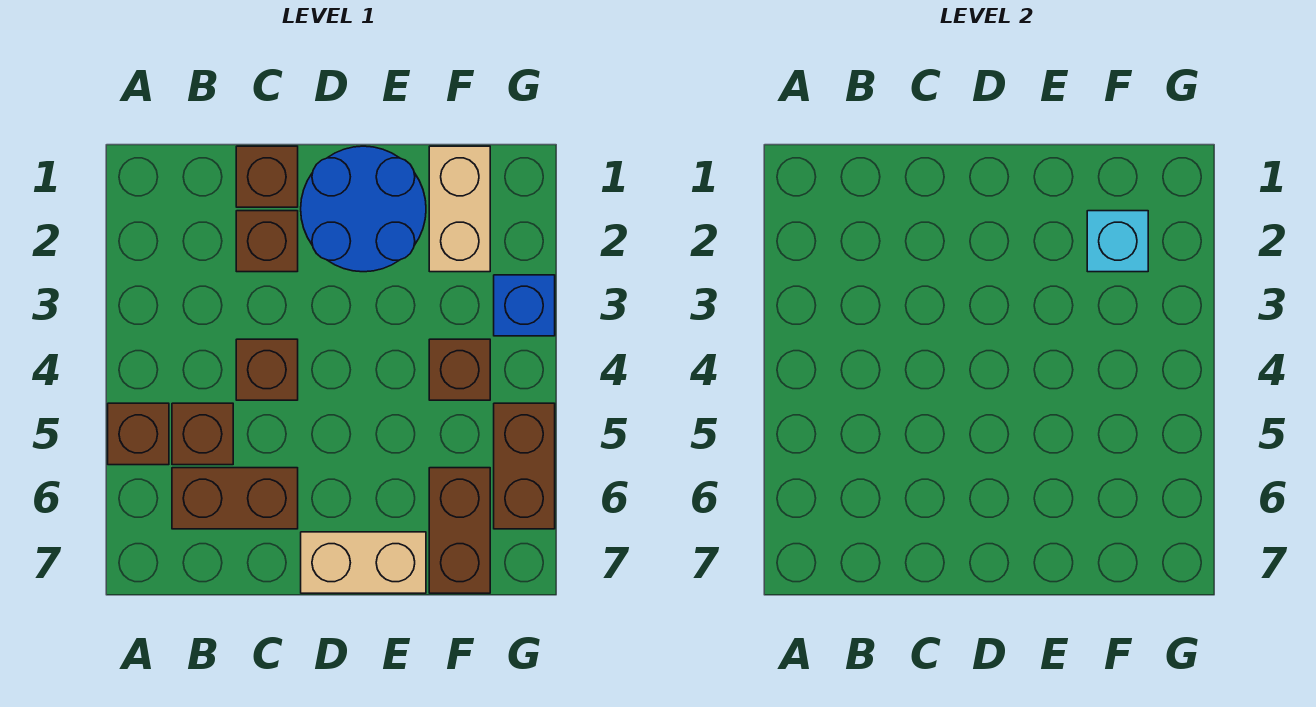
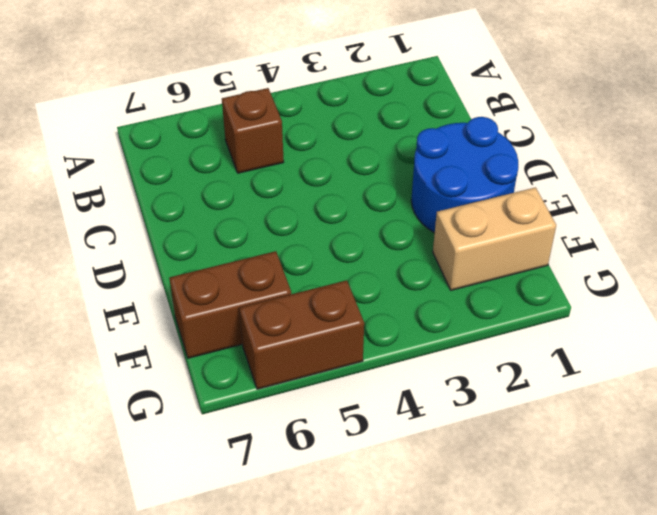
none -> brown brick A5 level 1
none -> brown brick B6:C6 level 1
none -> brown brick C1 level 1

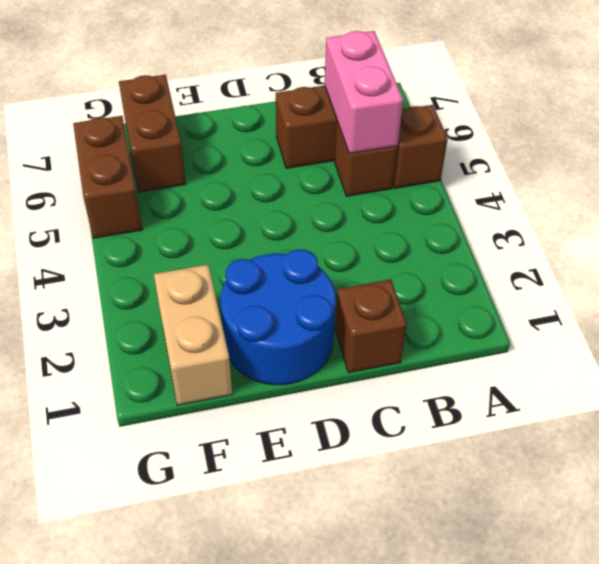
pink brick B5:B6 level 2 -> none
none -> brown brick C2 level 1
none -> brown brick C4 level 1
none -> tan brick D7:E7 level 1

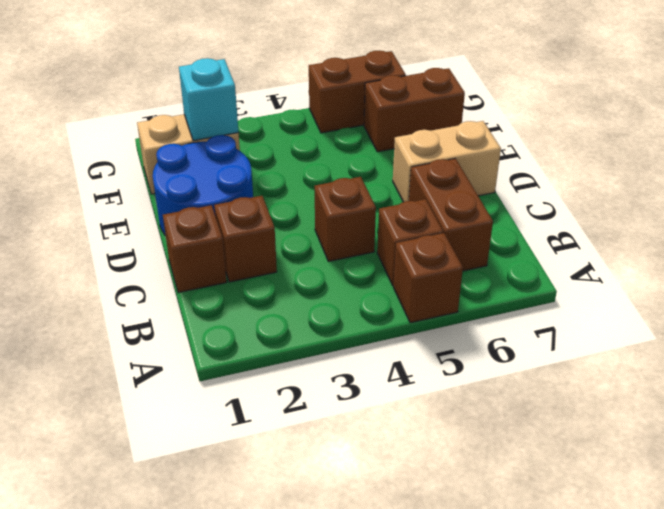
tan brick D6:D7 level 1 -> tan brick D7:E7 level 1
none -> brown brick F4 level 1
none -> blue brick G3 level 1

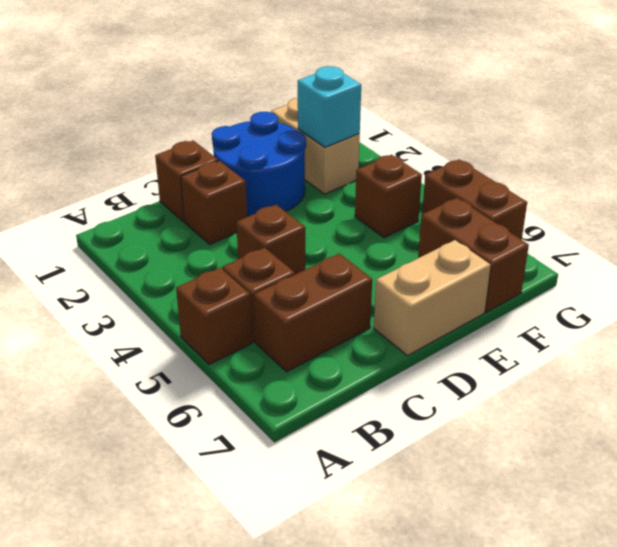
none -> blue brick G3 level 1

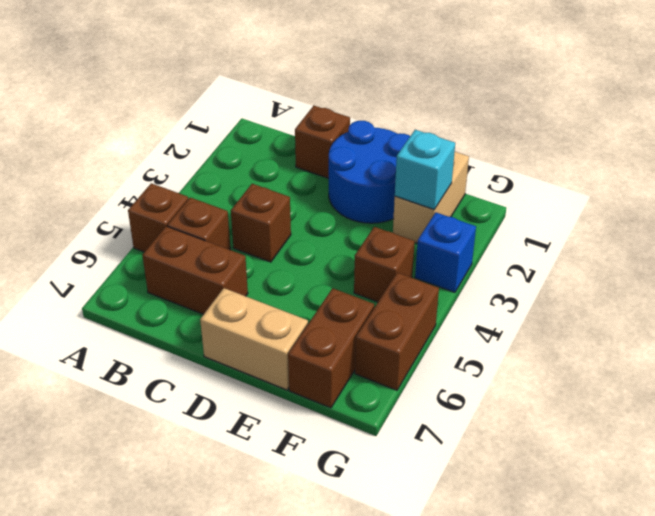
none -> brown brick C2 level 1

